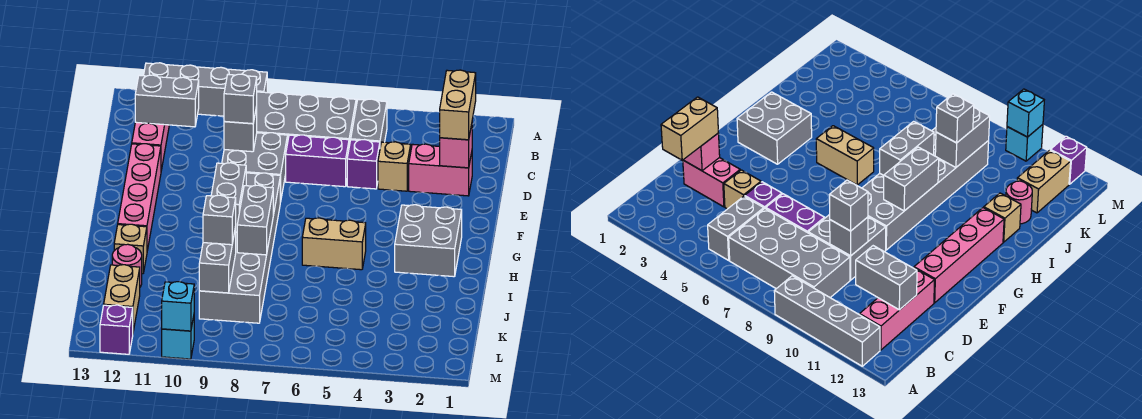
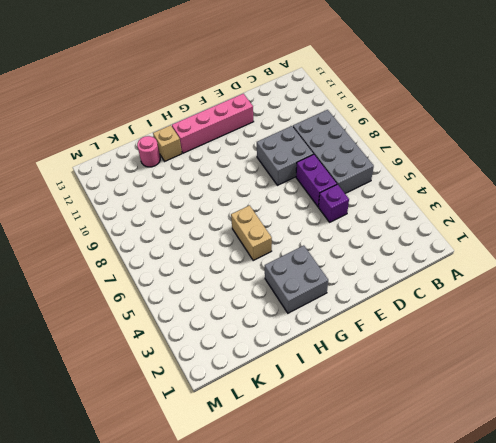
none -> grey brick A9:A12 level 1
none -> grey brick B5:C5 level 1
none -> pink brick B12:D12 level 1

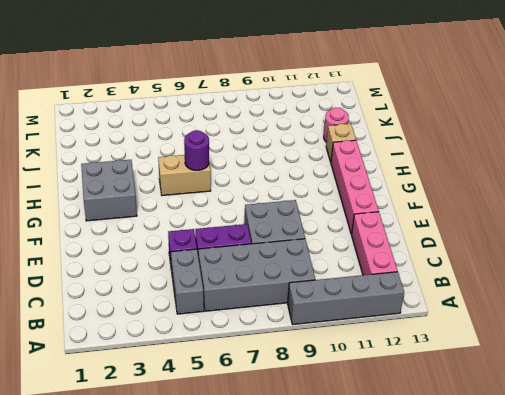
purple round brick H6 level 2 -> none
none -> pink brick D2:D3 level 1
none -> tan brick D4 level 1
none -> grey brick F8:K9 level 1

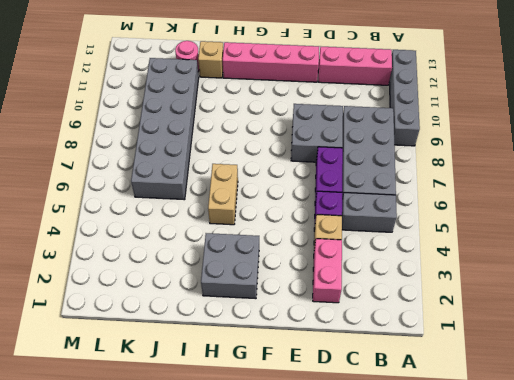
grey brick J6:K11 level 1 -> grey brick F8:K9 level 1
none -> tan brick K12:L12 level 1
none -> cyan brick M10 level 1
none -> purple brick M12 level 1

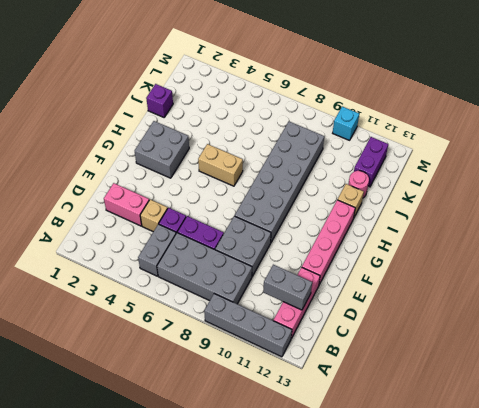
purple brick J1 level 1 -> purple brick M12 level 1
purple brick K12:L12 level 1 -> tan brick K12:L12 level 1
none -> pink brick D2 level 2
none -> grey brick D9 level 2
none -> grey brick G9:H9 level 2

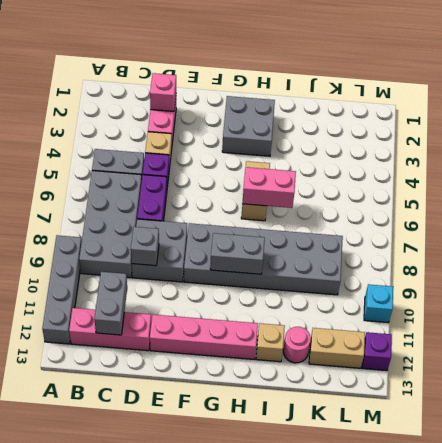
pink brick H6:I6 level 2 -> none
none -> grey brick H8:I8 level 2
none -> grey brick J9:K9 level 2
none -> cyan brick M10 level 2

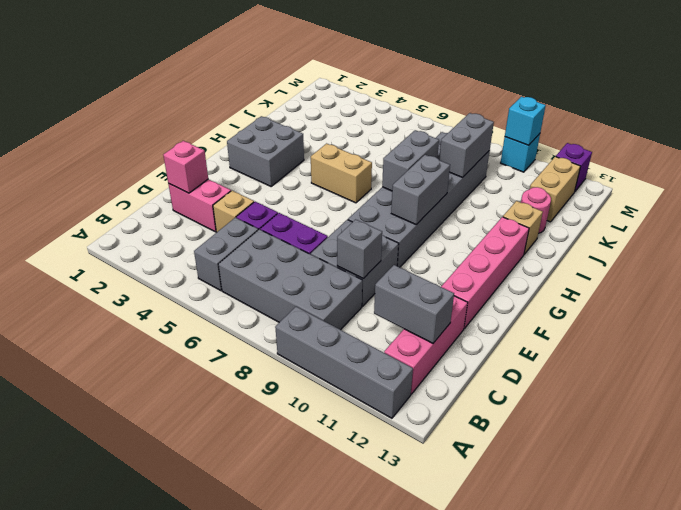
none -> tan brick C2:D2 level 3
none -> grey brick D9 level 3
none -> grey brick J9 level 3

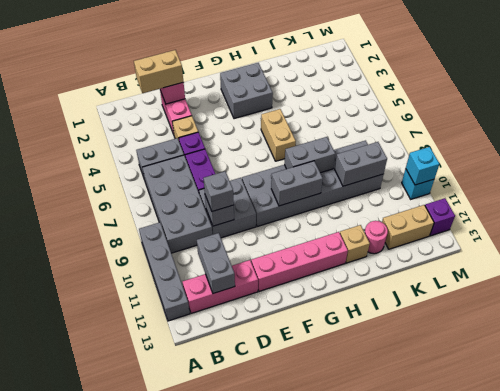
none -> grey brick J9 level 3

